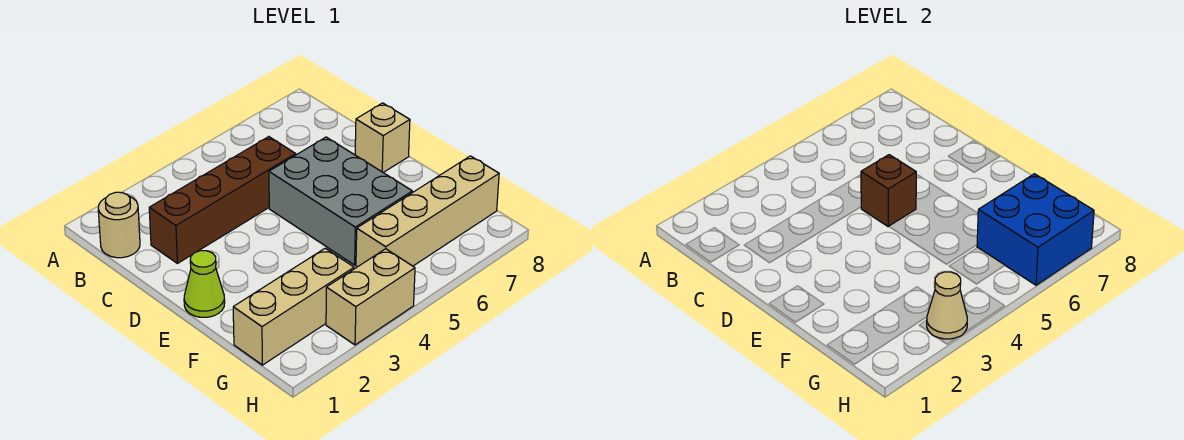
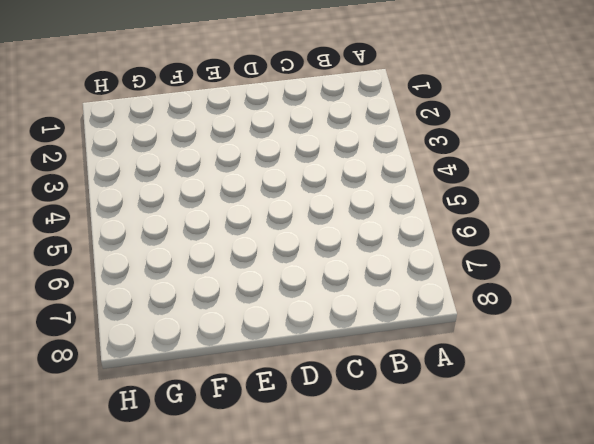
none -> tan round brick B1 level 1
none -> brown brick C2:C5 level 1

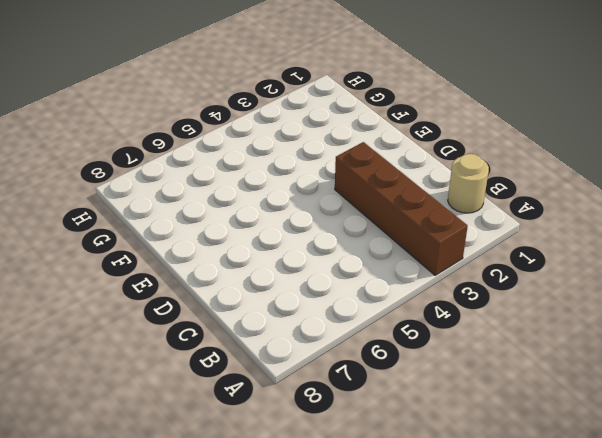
brown brick A3:D3 level 1 -> brown brick C2:C5 level 1
none -> grey brick D5:F6 level 1
none -> tan brick D8 level 1

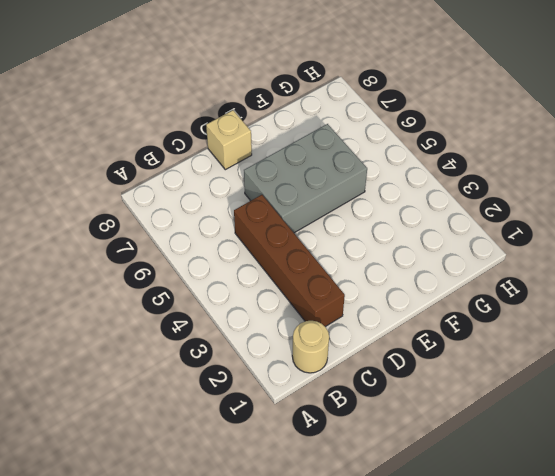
none -> lime cone E1 level 1
none -> tan brick G1:G3 level 1

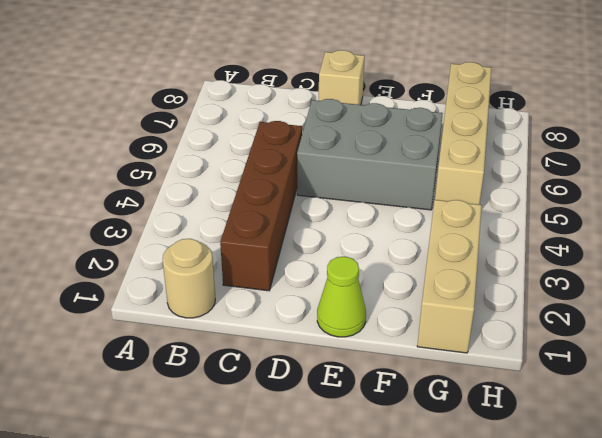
none -> tan brick H3:H4 level 1
none -> brown brick D5 level 2

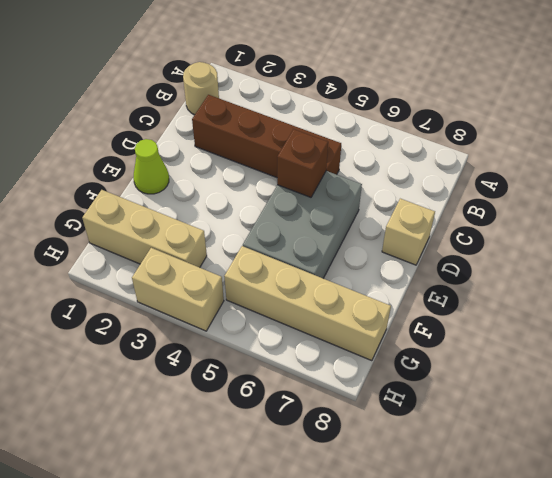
none -> blue brick G6:H7 level 2
none -> tan cone H3 level 2

